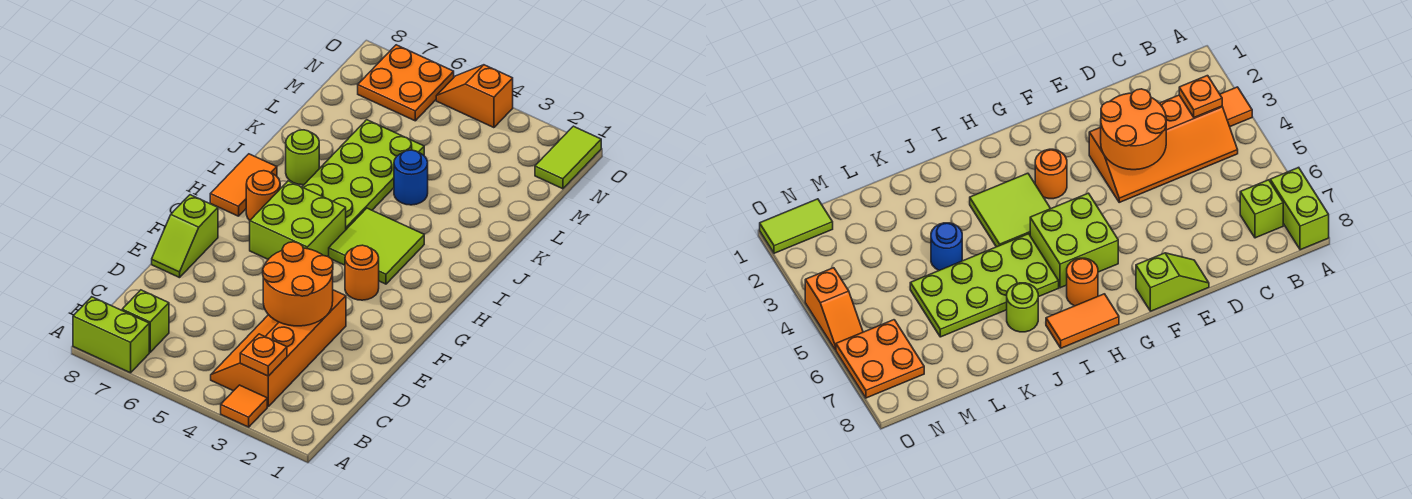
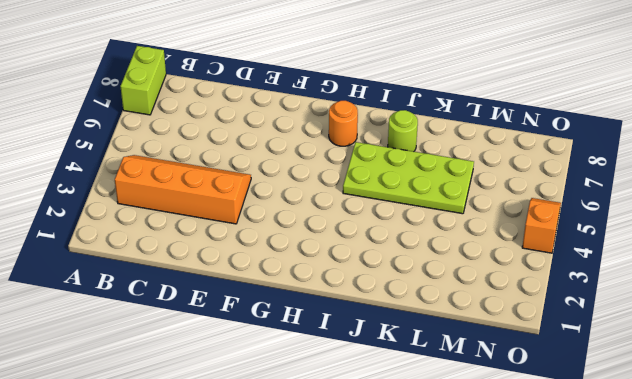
none -> orange tile A3 level 1
none -> lime brick B7 level 1
none -> lime slope E8:F8 level 1 top F

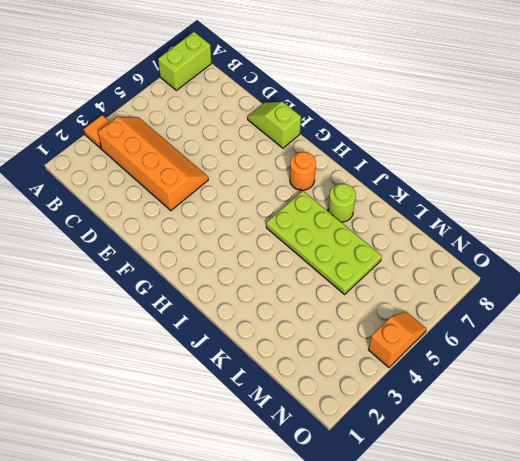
none -> lime brick B7 level 1
none -> orange round brick G3 level 1
none -> lime brick G5:H6 level 1

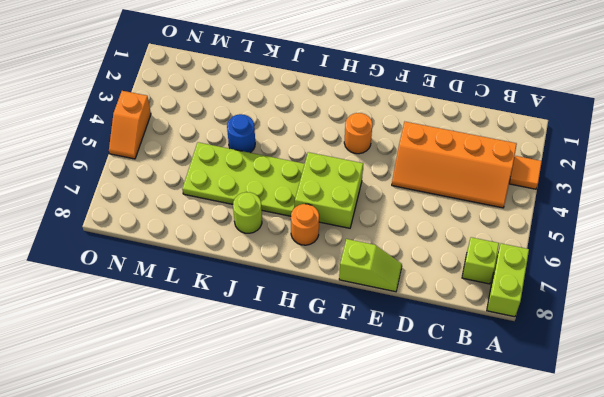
none -> lime tile H3:I4 level 1
none -> orange tile H8:I8 level 1
none -> lime tile N1:O1 level 1

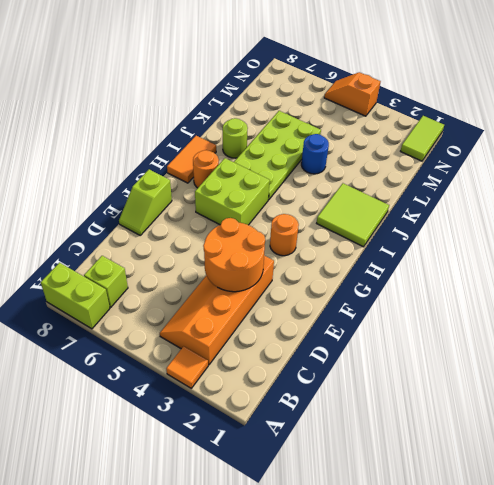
lime tile I1:J2 level 1 -> lime tile H3:I4 level 1
none -> orange plate N6:O7 level 1
none -> orange plate B3 level 2

